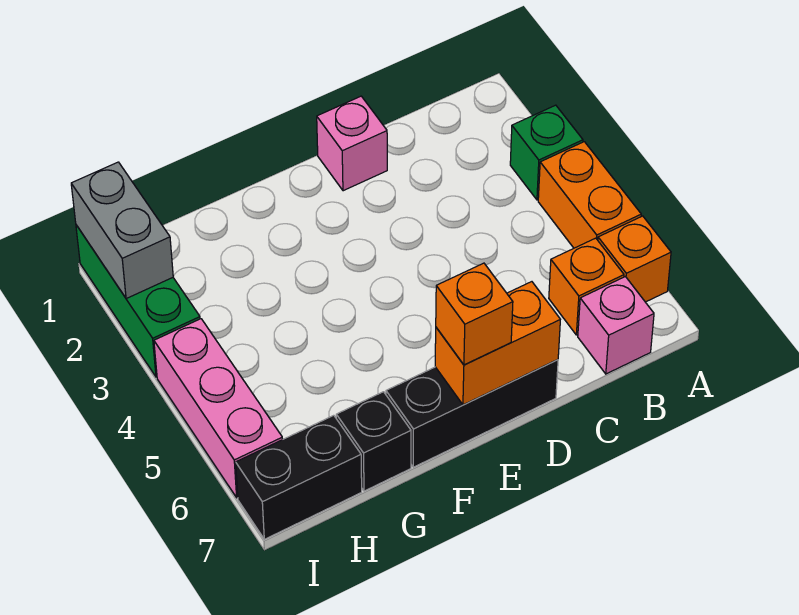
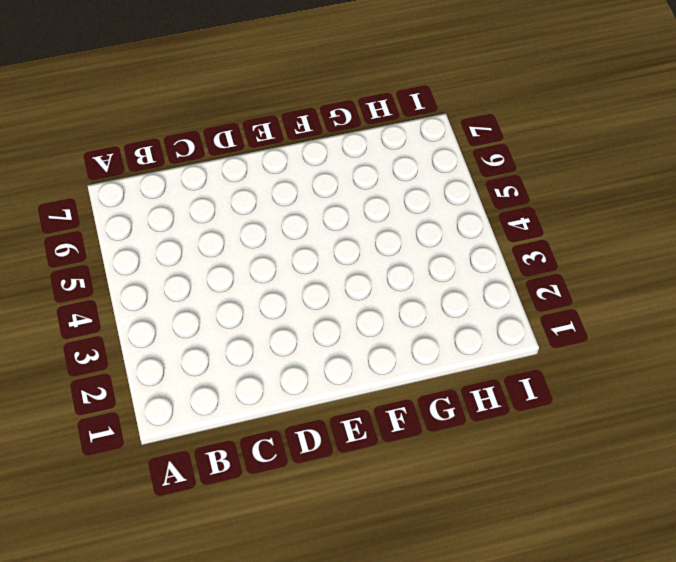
none -> green brick A3 level 1
none -> orange brick A4:A5 level 1
none -> orange brick A6 level 1

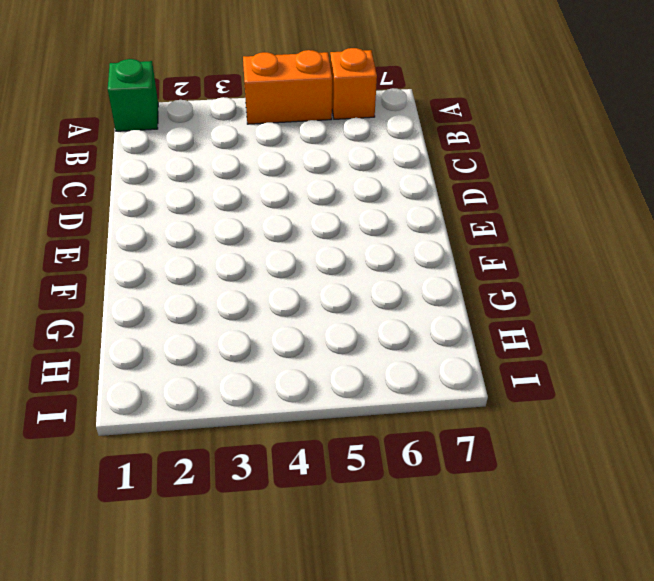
green brick A1 level 1 -> green brick A3 level 1
none -> orange brick B6 level 1
none -> pink brick B7 level 1
none -> pink brick D1 level 1

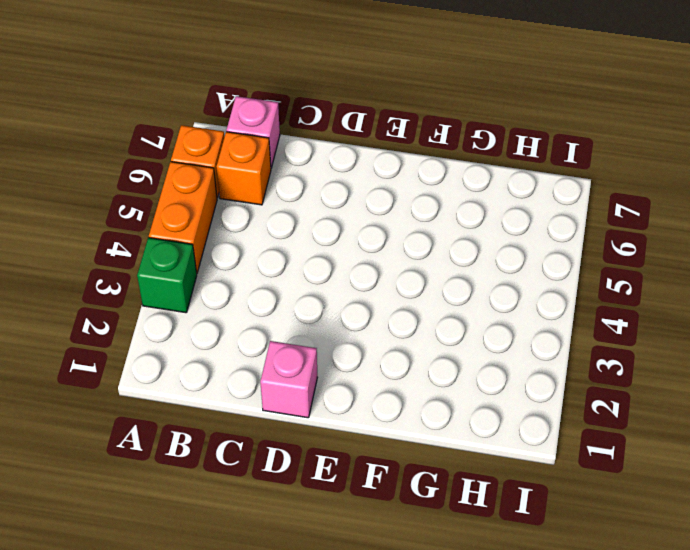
none -> black brick D7:F7 level 1
none -> black brick G7 level 1
none -> black brick H7:I7 level 1

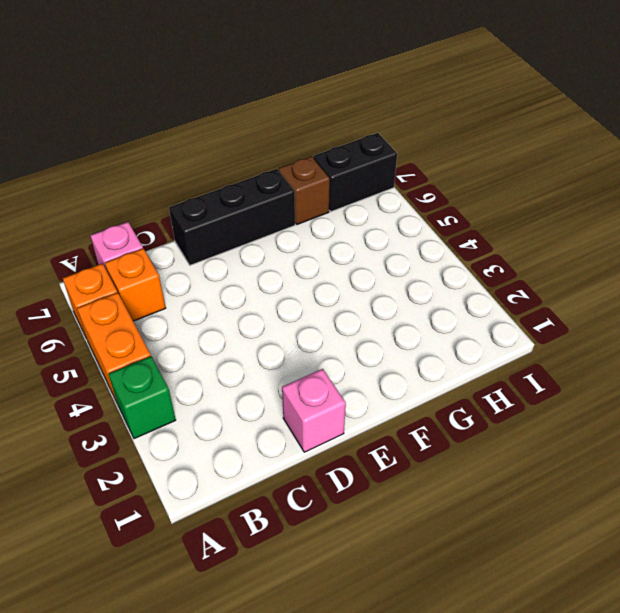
brown brick G7 level 1 -> black brick G7 level 1
none -> green brick I1:I3 level 1
none -> pink brick I4:I6 level 1
none -> orange brick D7:E7 level 2

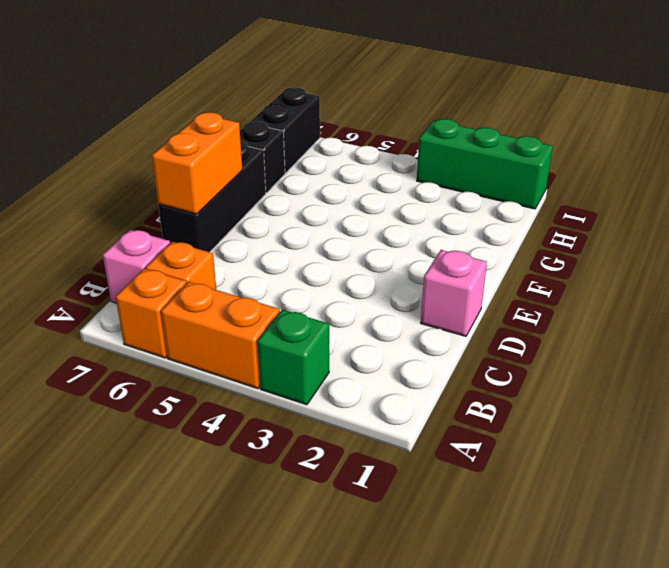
none -> pink brick I4:I6 level 1
none -> grey brick I1:I2 level 2
none -> orange brick E7 level 3

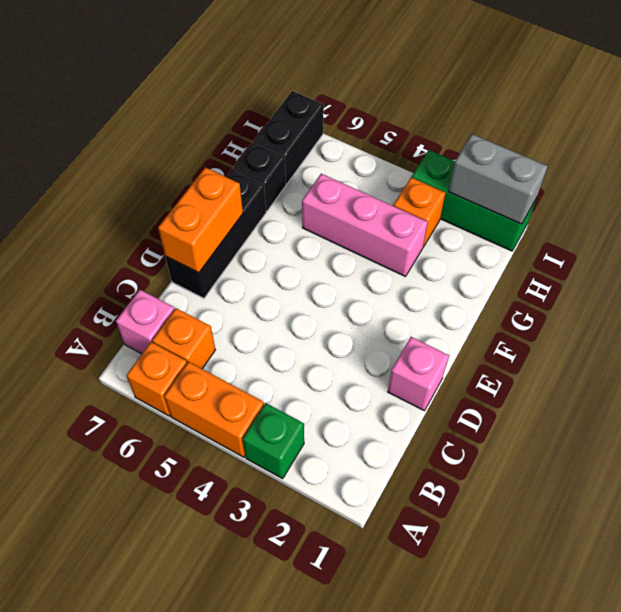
pink brick G3:G5 level 1 -> pink brick I4:I6 level 1
orange brick H3 level 1 -> orange brick E7 level 3

